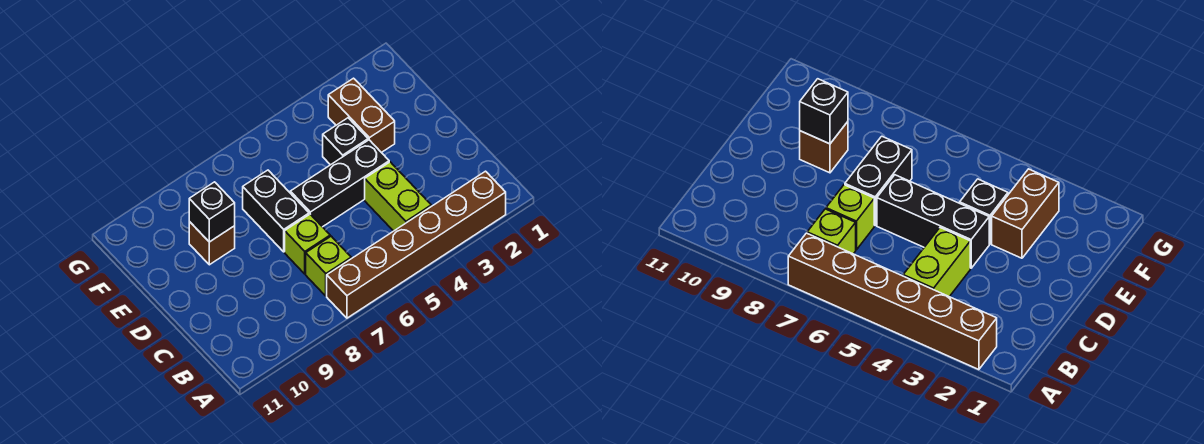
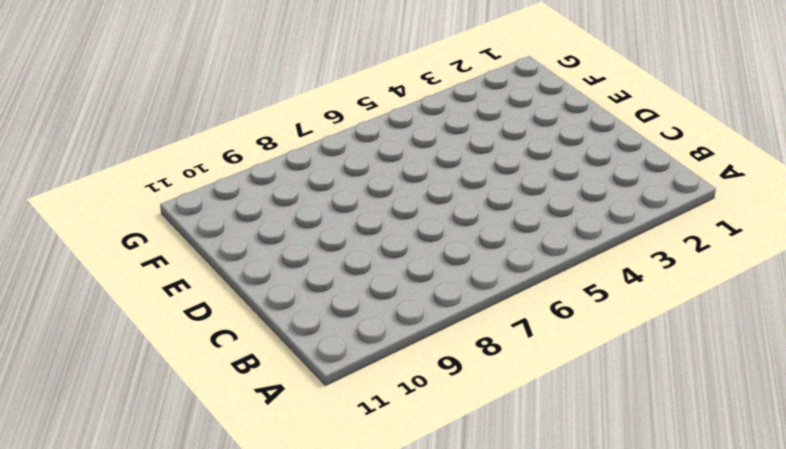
none -> brown brick A2:A7 level 1
none -> lime brick B4:C4 level 1

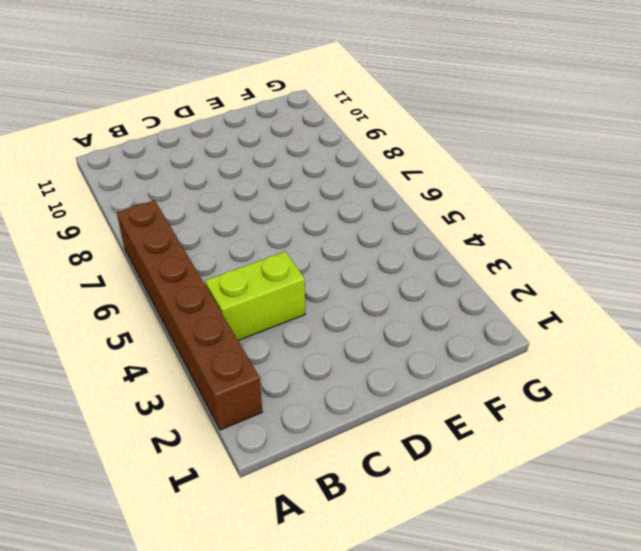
none -> lime brick B7 level 1
none -> lime brick C7 level 1

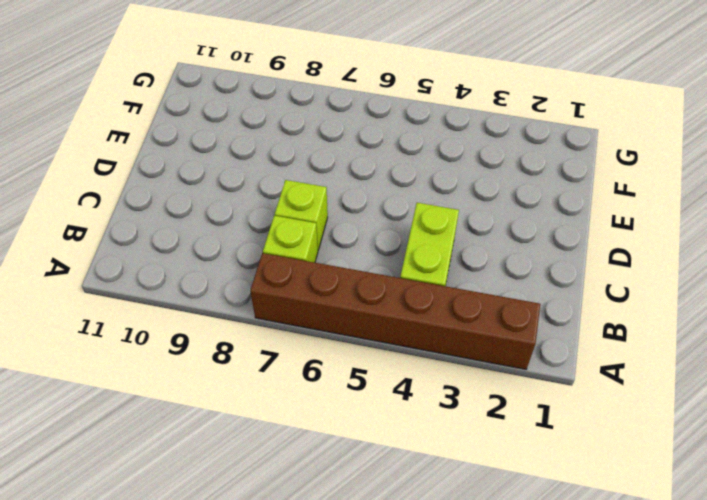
none -> black brick D4:D6 level 1
none -> black brick D7:E7 level 1

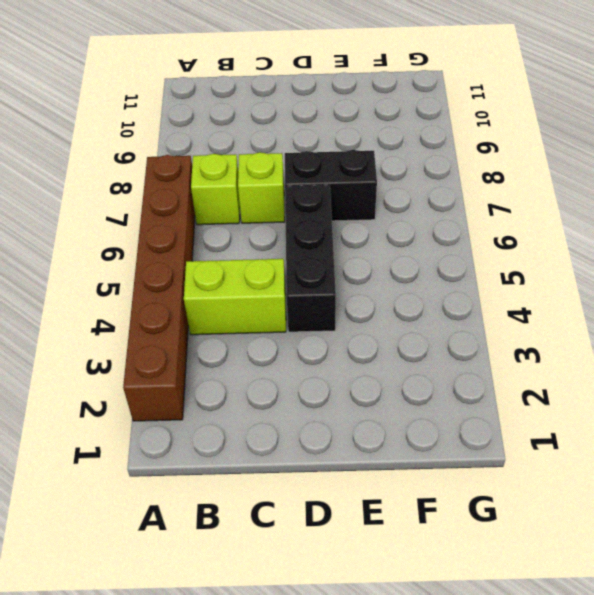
none -> brown brick E3:F3 level 1
none -> black brick E4 level 1

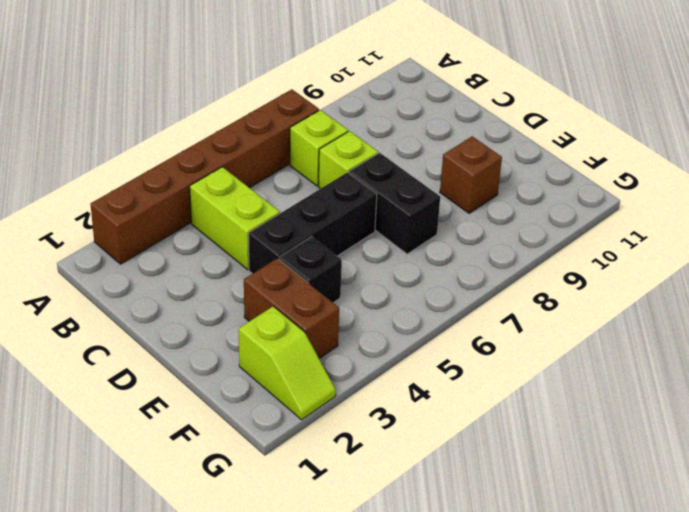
lime slope F2:G2 level 1 top F -> none
none -> black brick E9 level 2

